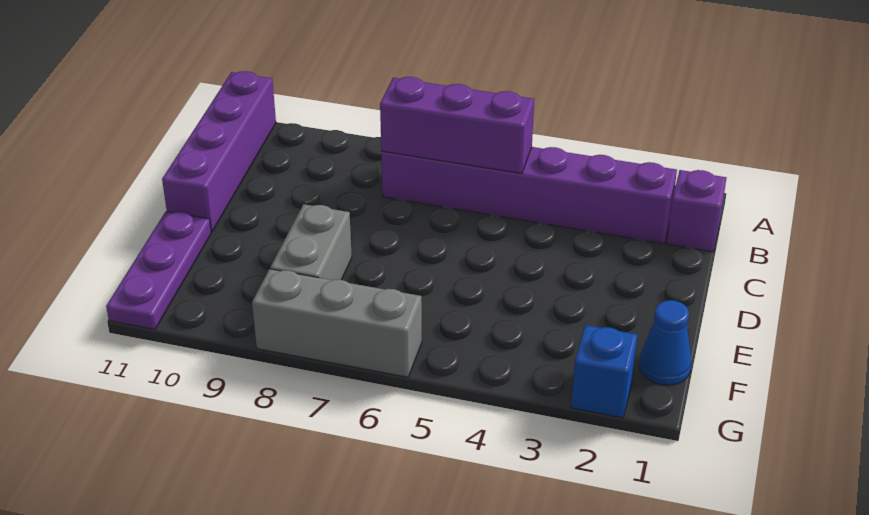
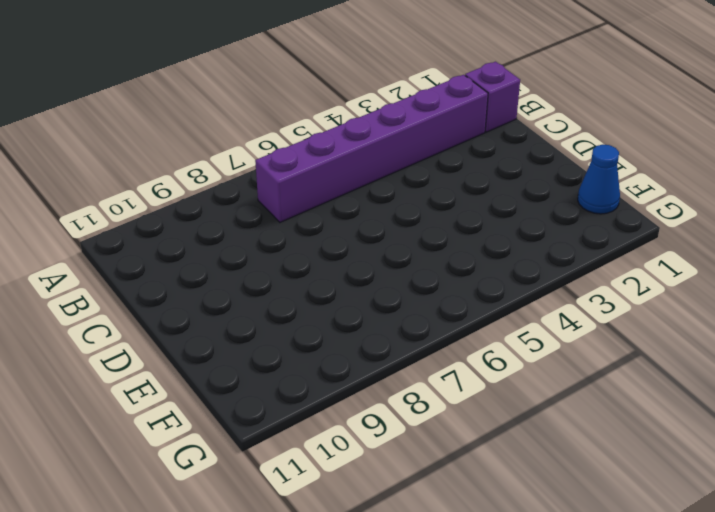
none -> purple brick A11:D11 level 1
none -> grey brick E8:F8 level 1

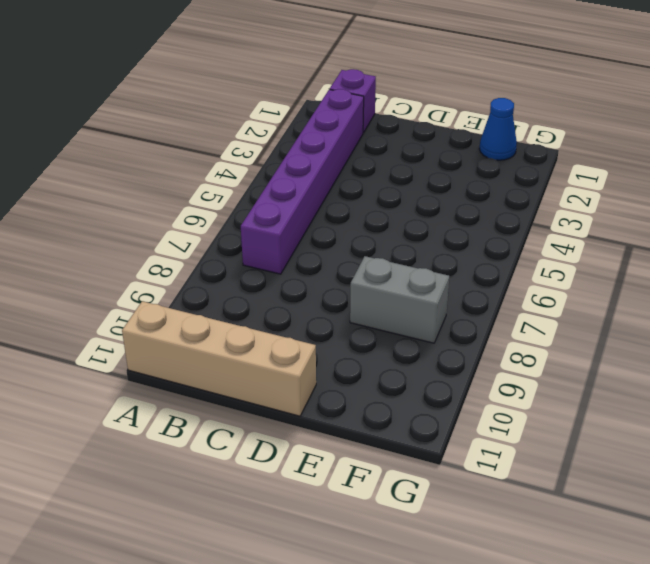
tan brick A11:D11 level 1 -> purple brick A11:D11 level 1
none -> purple plate E11:G11 level 1
none -> blue brick G2 level 1

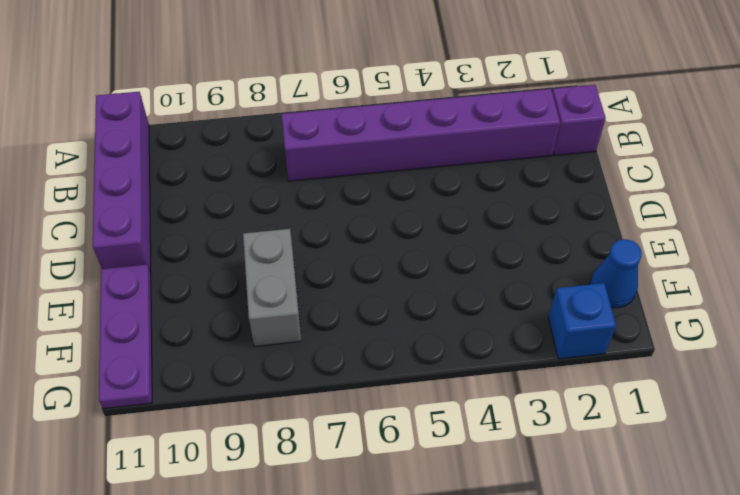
none -> grey brick G6:G8 level 1
none -> purple brick B5:B7 level 2

